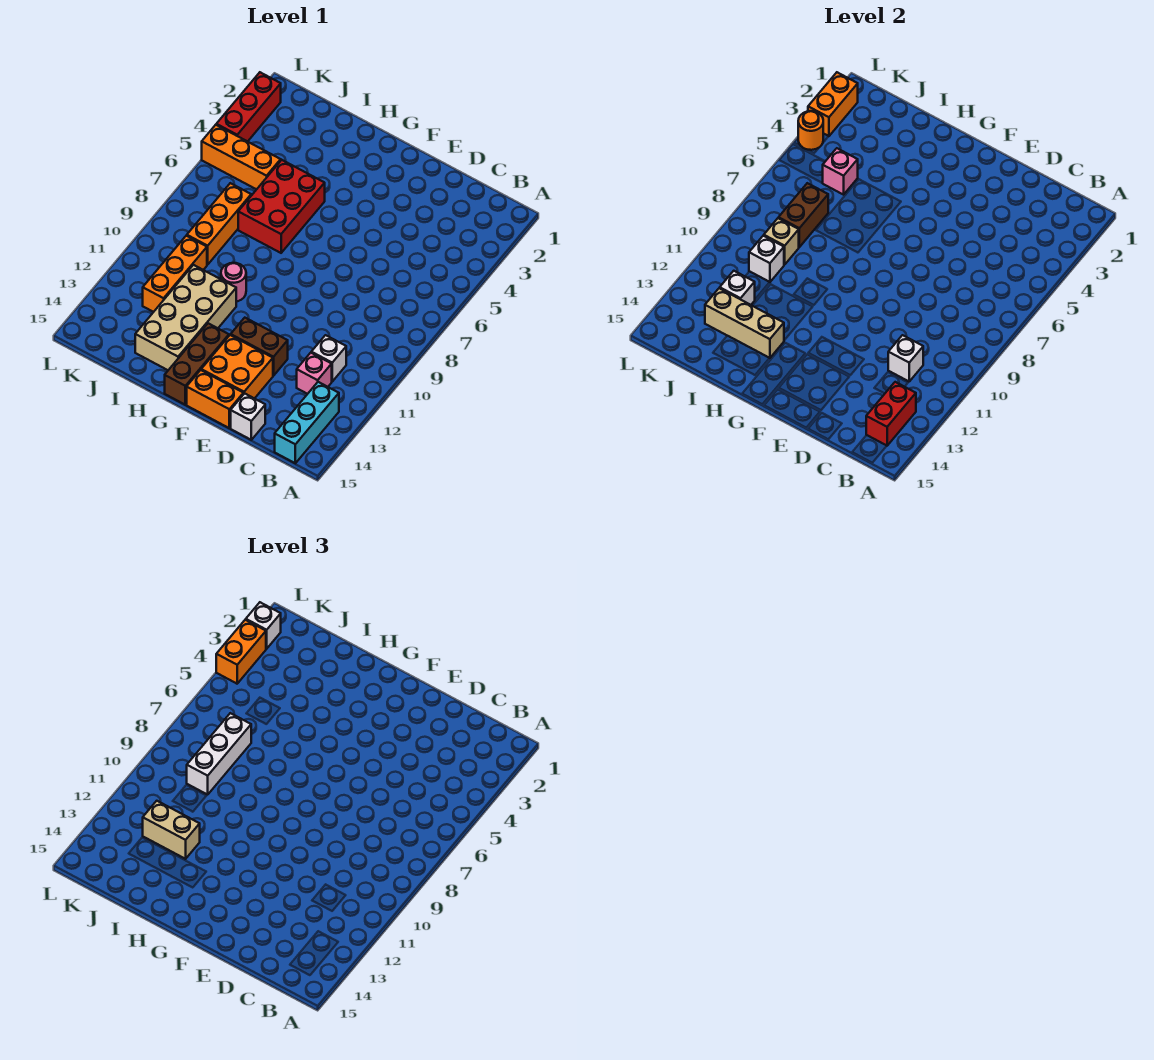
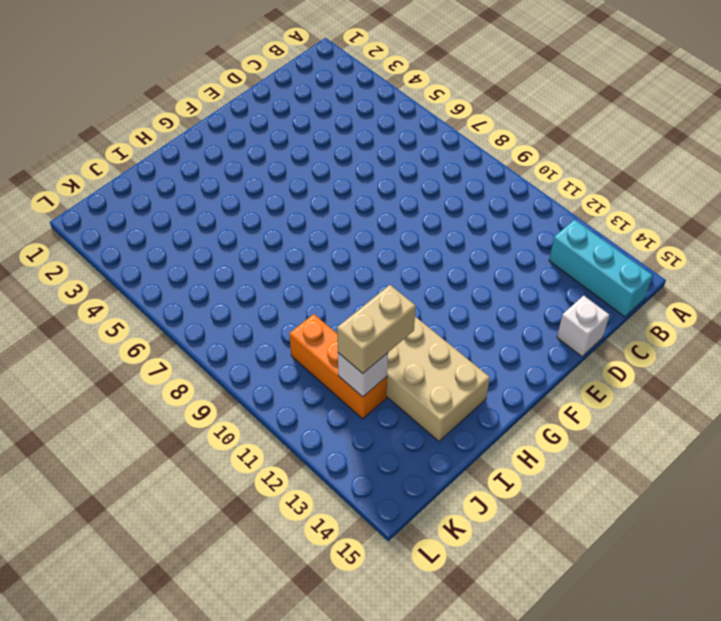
none -> white brick C11 level 1
none -> pink brick C12 level 1
none -> brown brick E12:F12 level 1

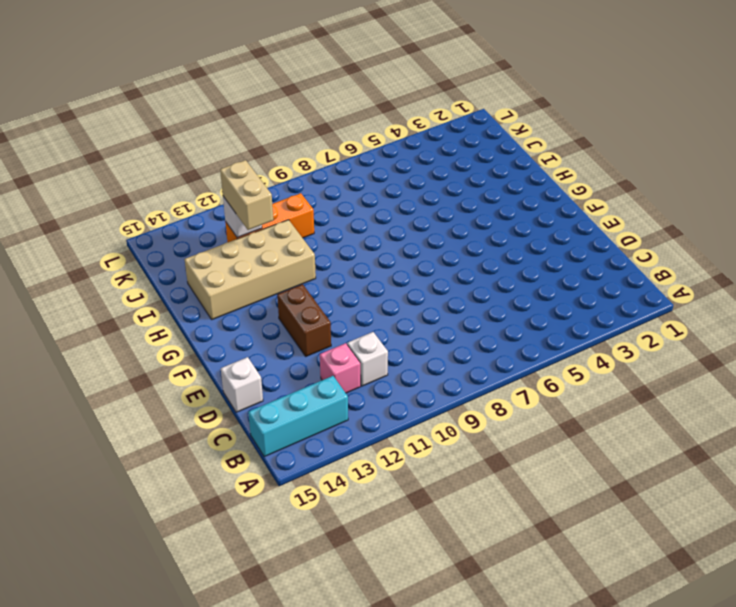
none -> orange brick E13:F14 level 1
none -> orange brick E15:F15 level 1
none -> brown brick G13:G15 level 1

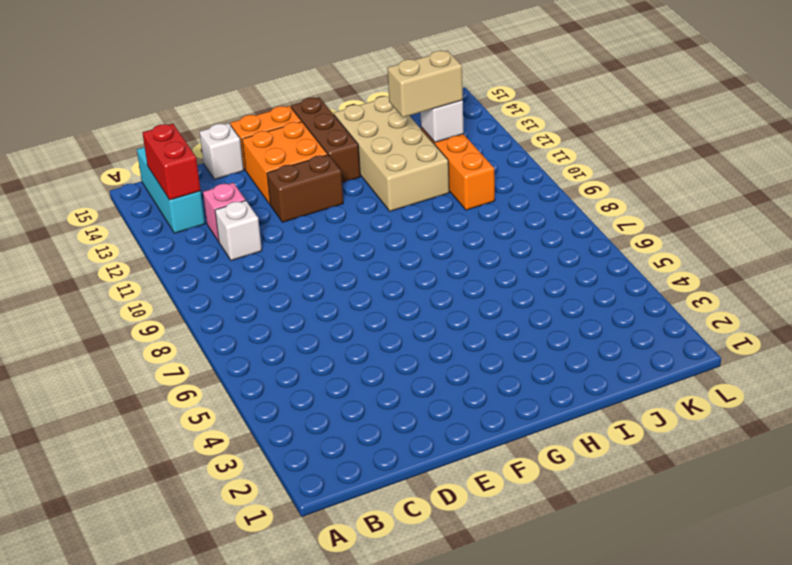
none -> red brick H5:I7 level 1
none -> pink round brick H10 level 1
none -> orange brick J5:L5 level 1

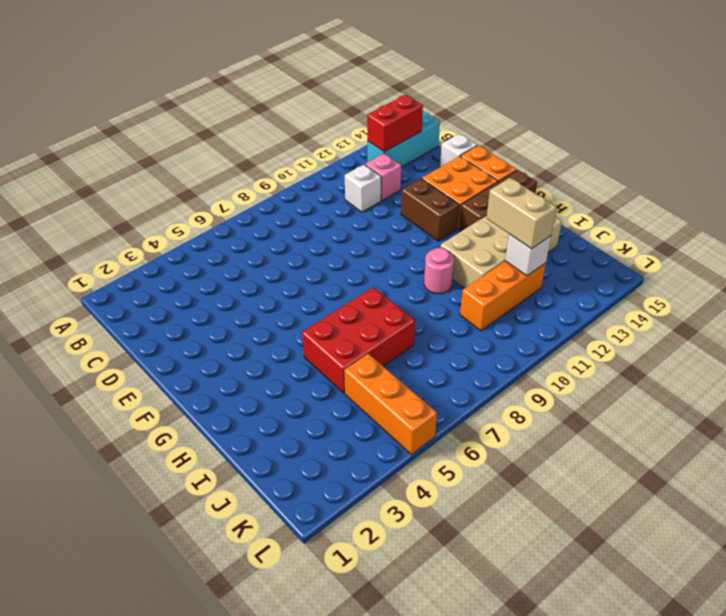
none -> orange brick J7:J9 level 1
none -> red brick L2:L4 level 1
none -> white brick C11 level 2

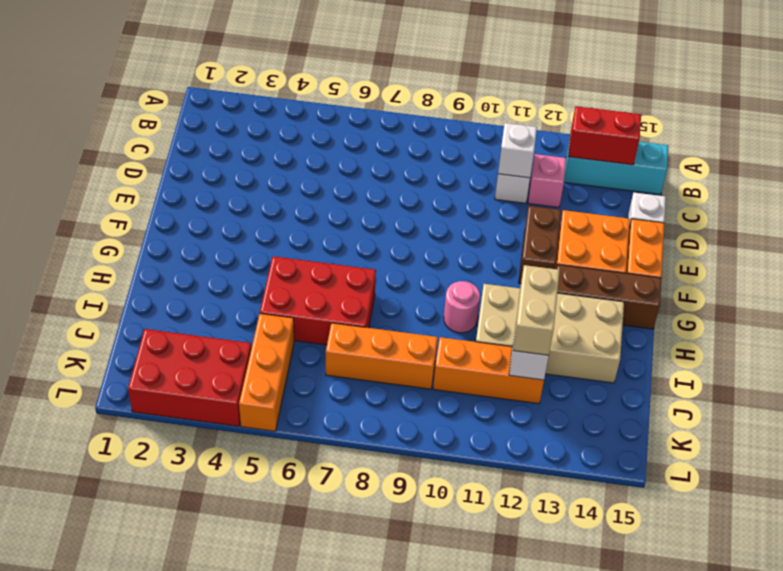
red brick K2:L4 level 1 -> red brick L2:L4 level 1
none -> tan brick H13:J13 level 2
none -> pink brick J5 level 2
none -> brown brick J7:J8 level 2

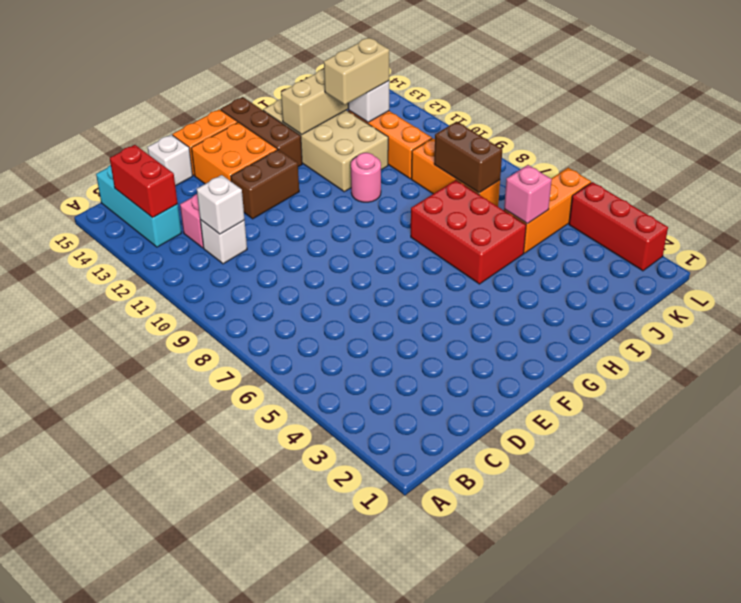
none -> tan brick J9 level 2
none -> white brick J10 level 2
none -> orange brick L2:L3 level 2

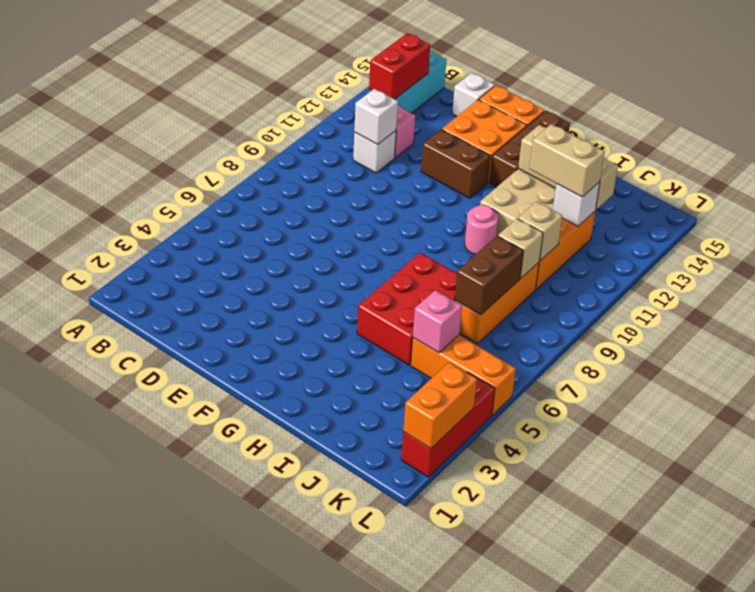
tan brick J10 level 2 -> white brick J10 level 2
none -> orange round brick L4 level 2
none -> white brick J7:J9 level 3
none -> white brick L2 level 3

